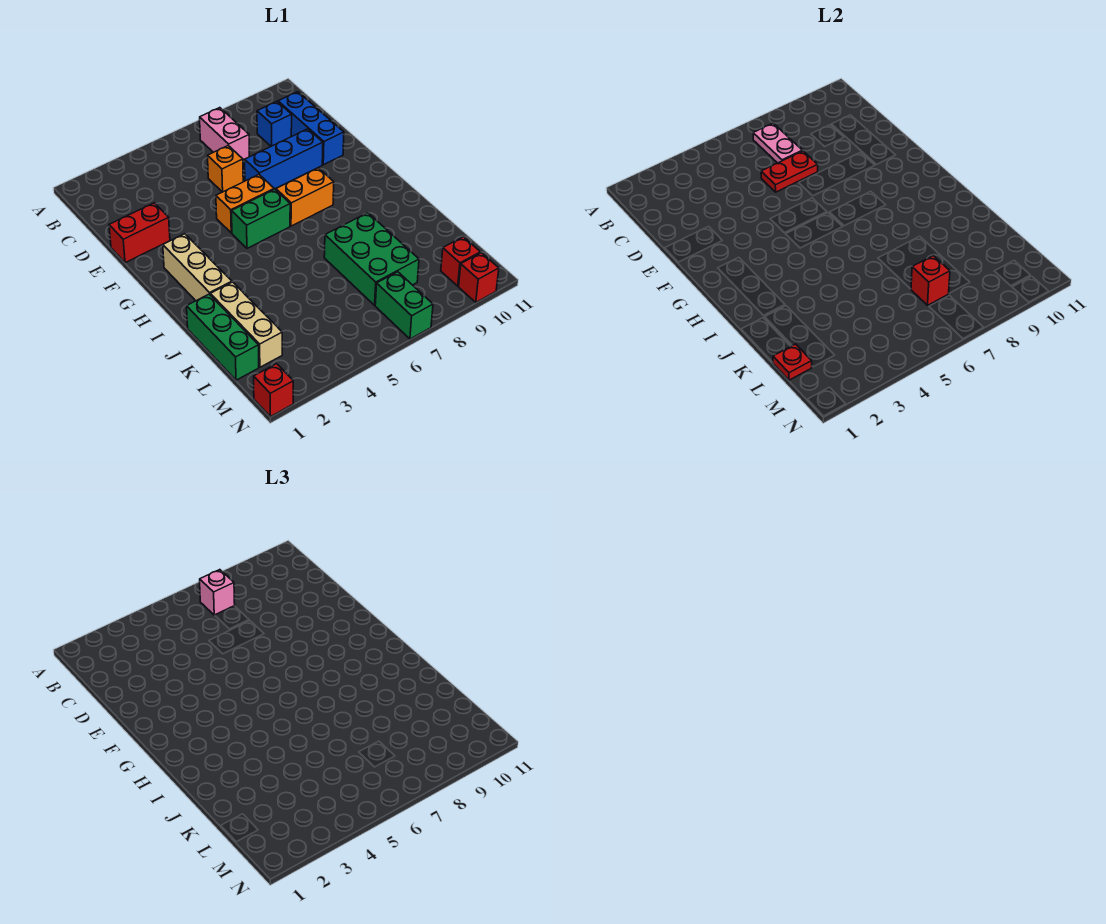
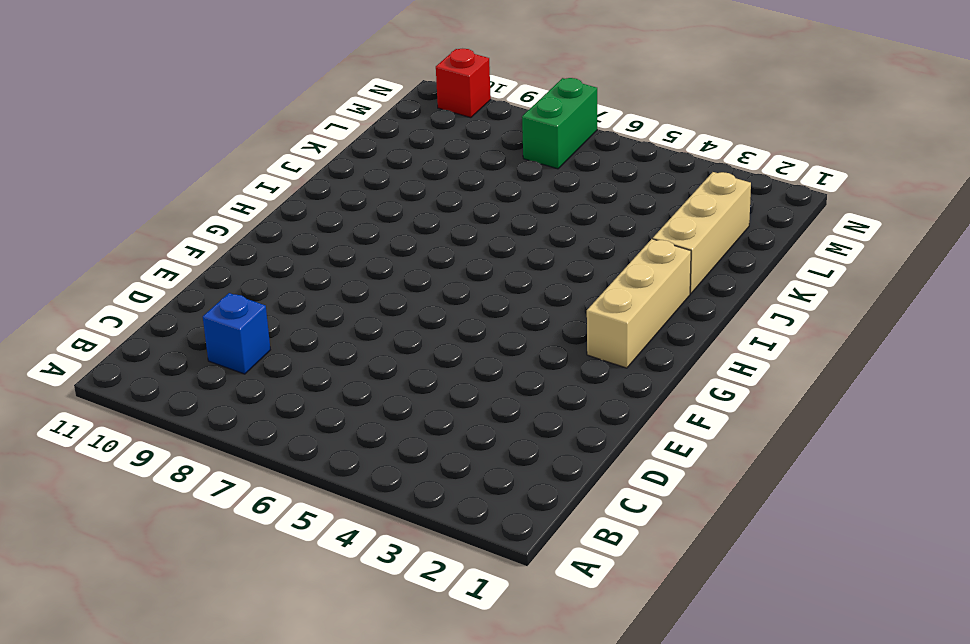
none -> pink brick B7:C7 level 1
none -> blue brick C10:E10 level 1
none -> orange brick D6 level 1

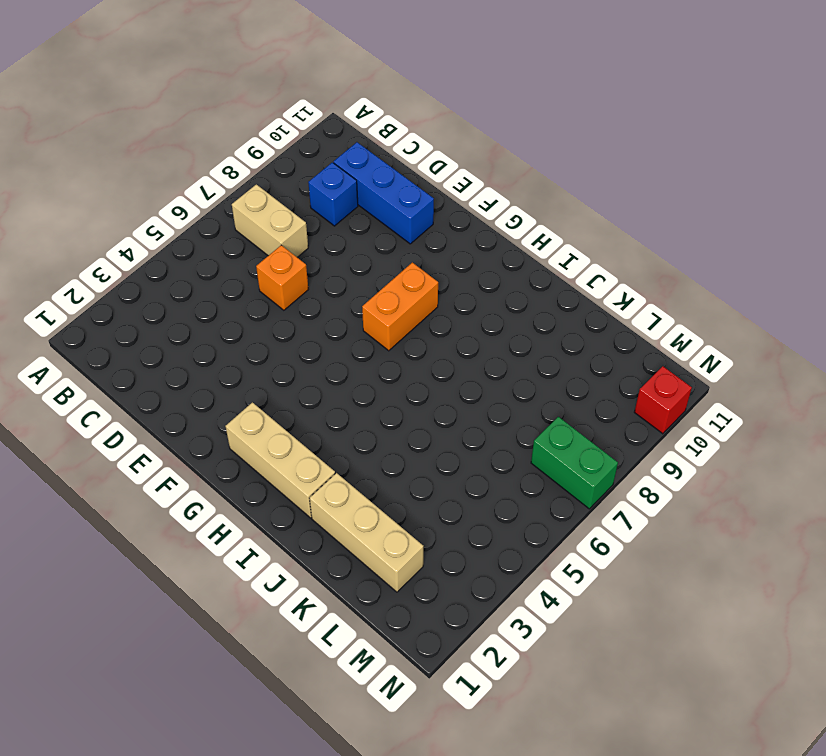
tan brick B7:C7 level 1 -> pink brick B7:C7 level 1
none -> red brick E1:E2 level 1
none -> blue brick E7:E9 level 1
none -> orange brick F5:F6 level 1

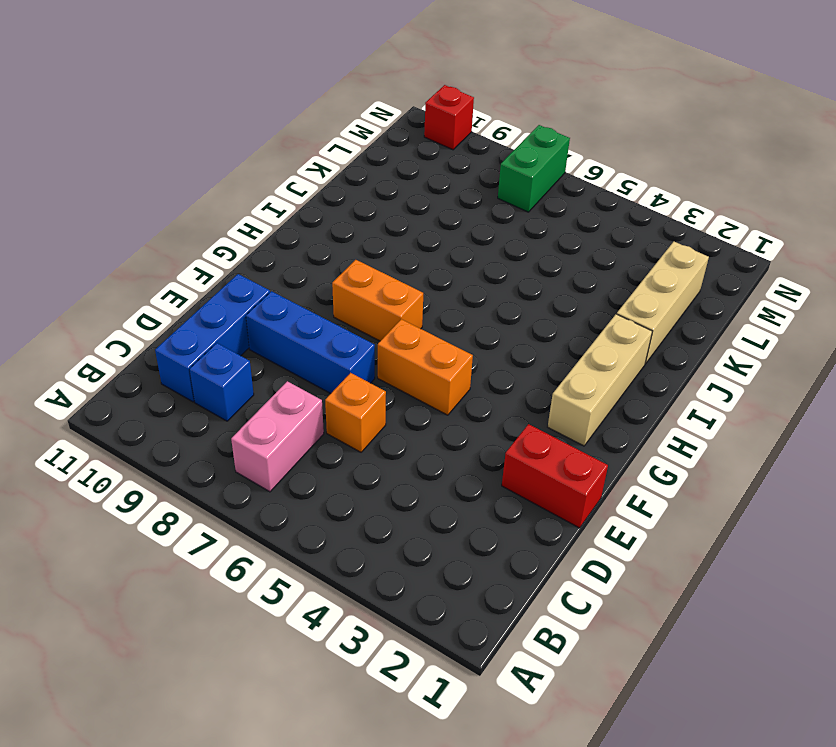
none -> green brick G5:G6 level 1
none -> green brick J1:L1 level 1
none -> green brick J7:L8 level 1

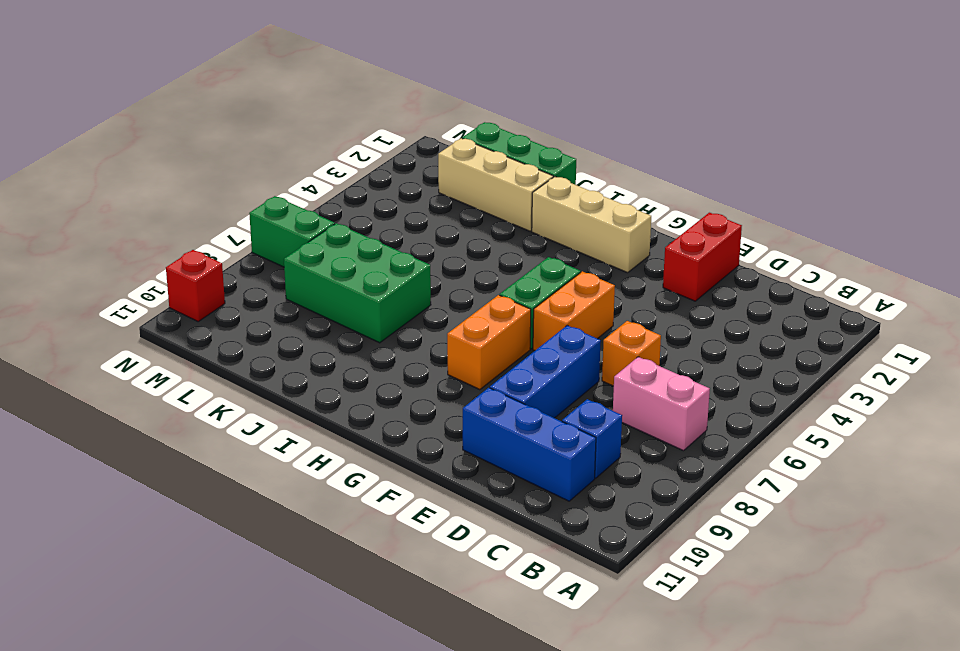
none -> red brick M10 level 1
none -> red brick N1 level 1
none -> pink plate B7:C7 level 2

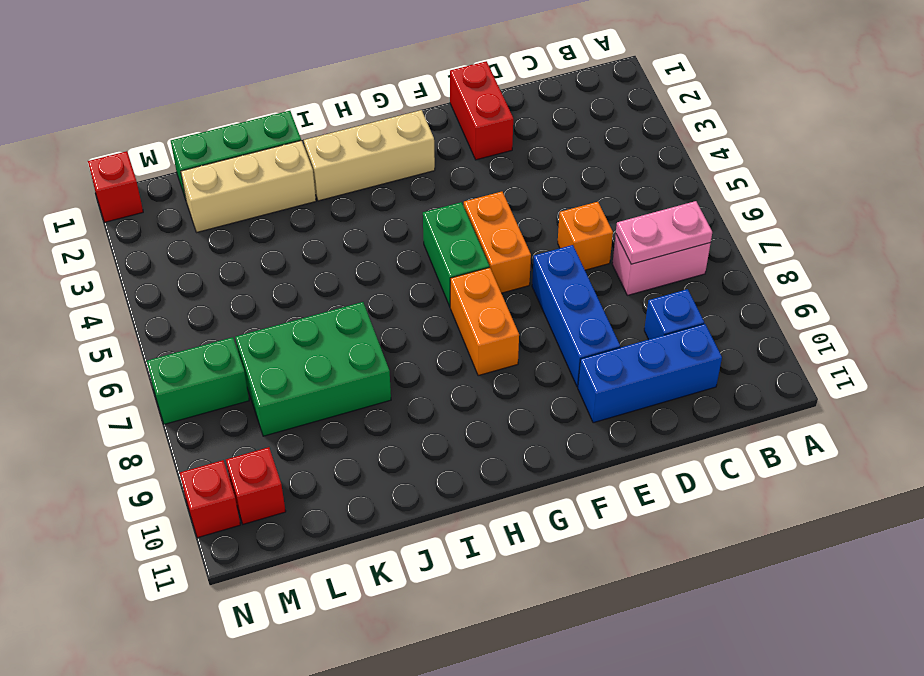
none -> red plate D6:D7 level 2
none -> red plate L1 level 2
none -> red brick L7 level 2

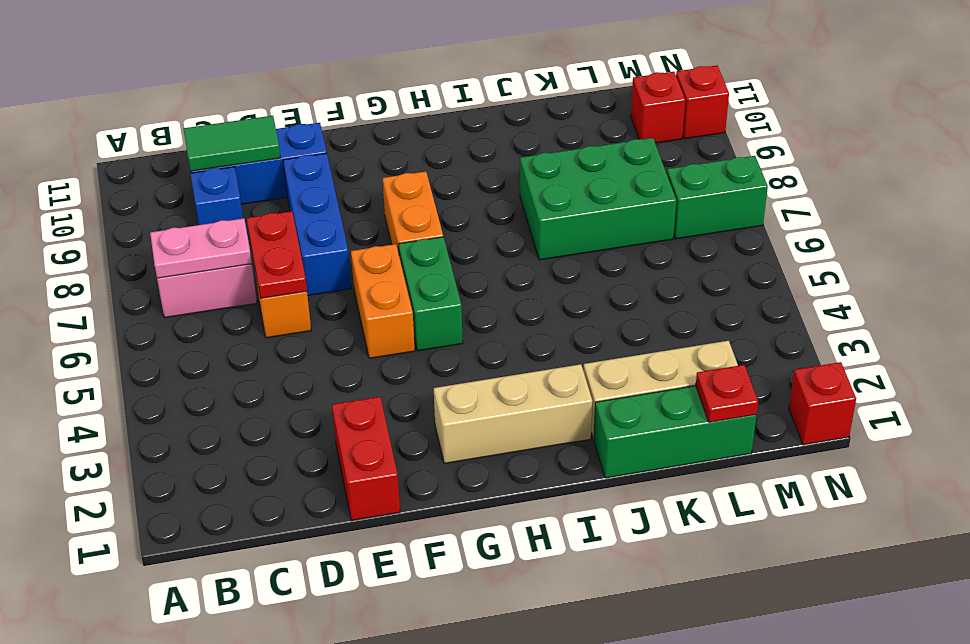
green tile C10:D10 level 2 -> none
none -> red brick L7 level 2
none -> pink brick B7 level 3

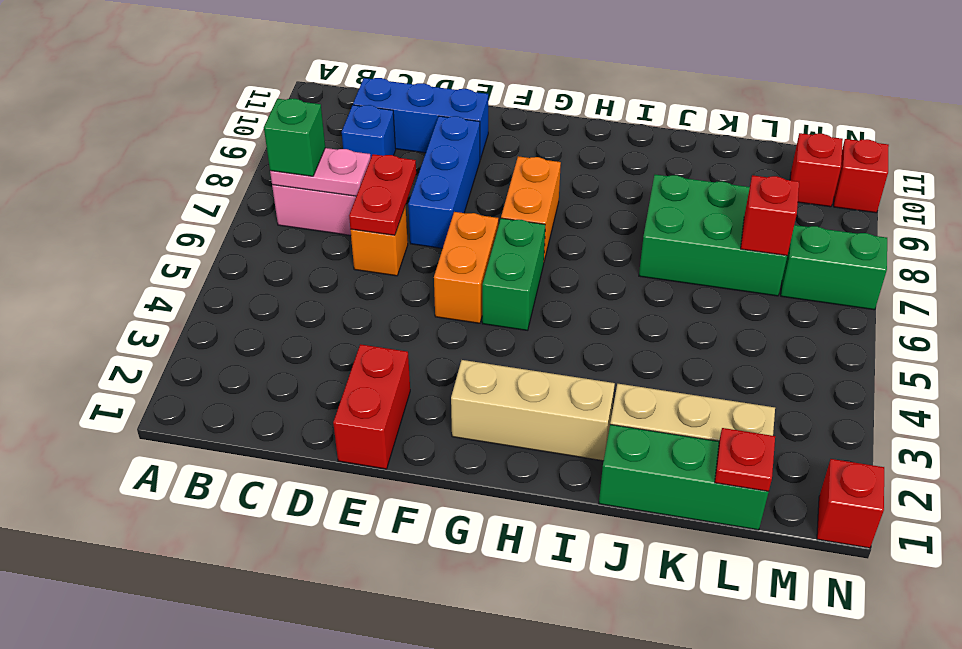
green brick B7 level 3 -> pink brick B7 level 3

